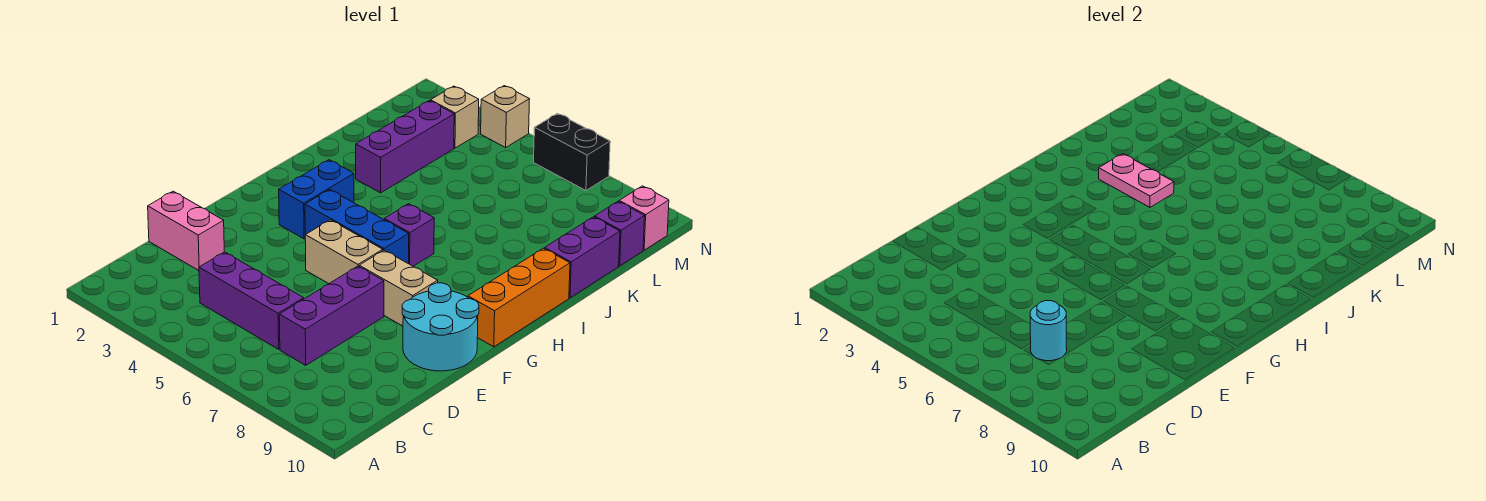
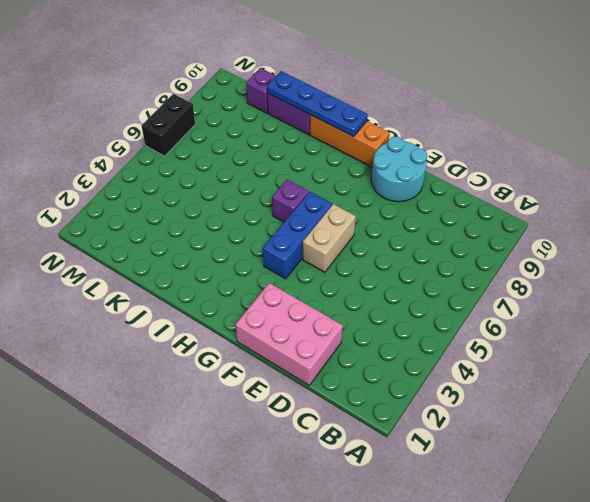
pink brick D1:F2 level 1 -> pink brick D1:D2 level 1
blue plate H10:K10 level 2 -> none
none -> purple brick C4:C6 level 1
none -> purple brick C7:E7 level 1
none -> tan brick F7:F8 level 1

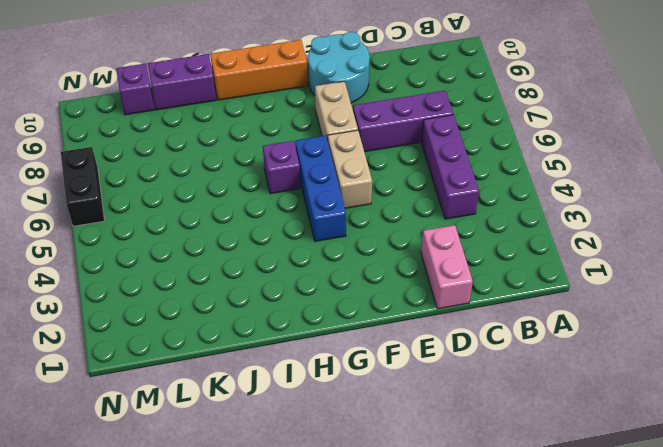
none -> blue brick G3:H3 level 1
none -> purple brick J3:L3 level 1
none -> tan brick M3 level 1

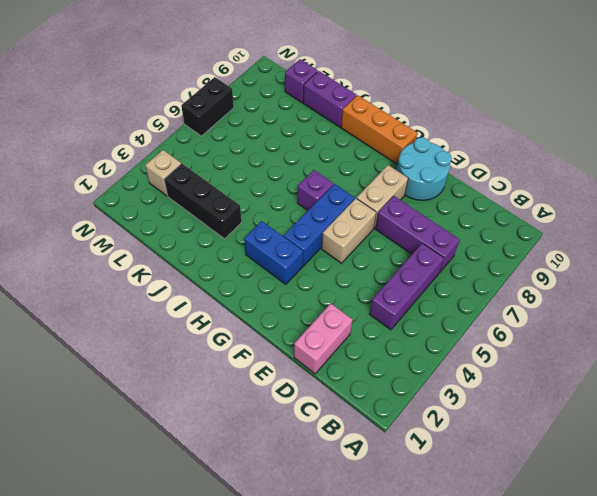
black brick J3:L3 level 1 -> purple brick J3:L3 level 1
none -> pink brick M10 level 1
none -> tan brick N4 level 1
none -> cyan round brick C7 level 2

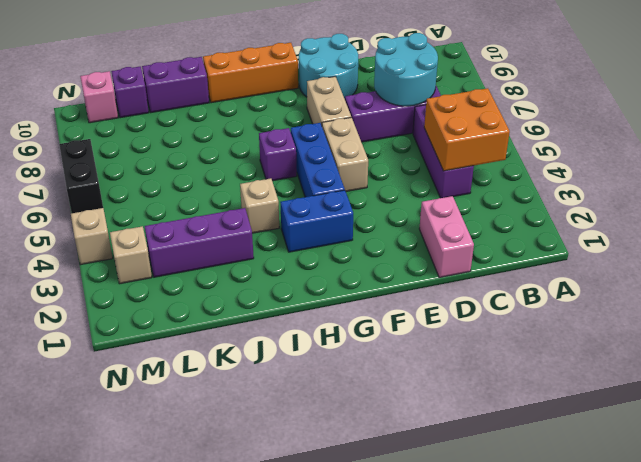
orange brick B4:C5 level 2 -> none
cyan round brick C7:D8 level 2 -> cyan round brick C7 level 2
tan brick I4 level 1 -> none
none -> pink plate J3:J4 level 2

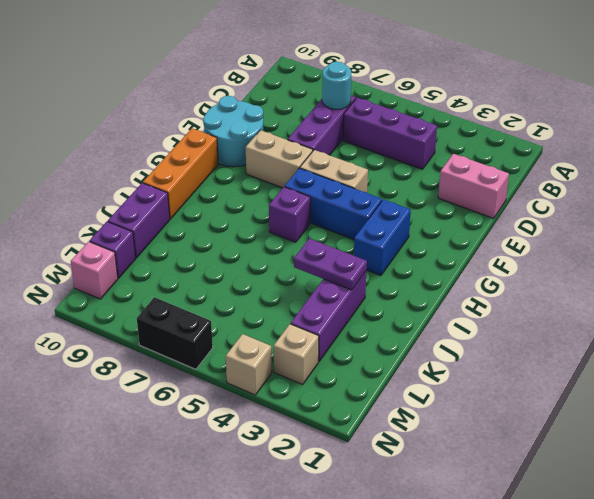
purple plate J3:J4 level 2 -> pink plate J3:J4 level 2

